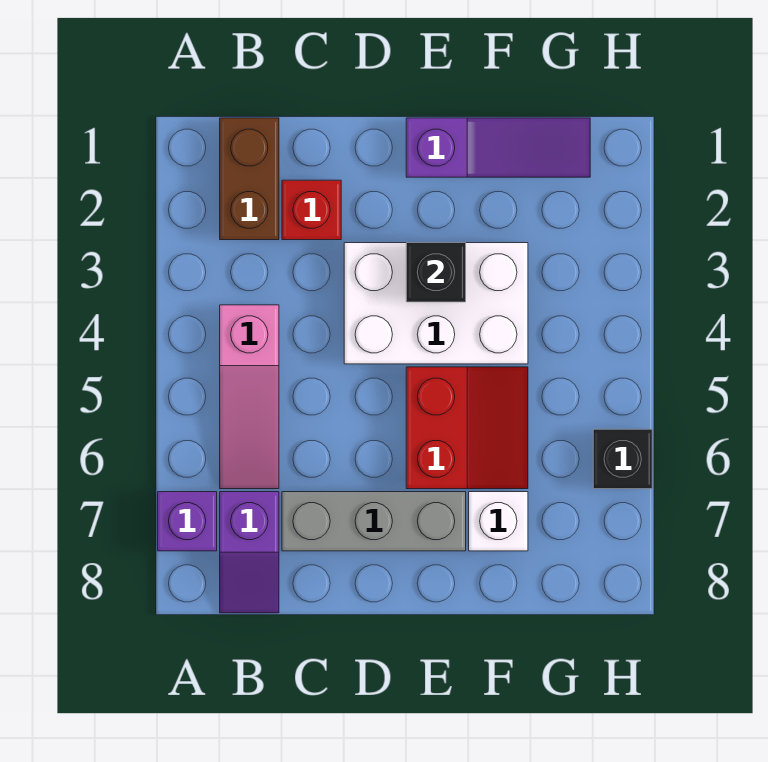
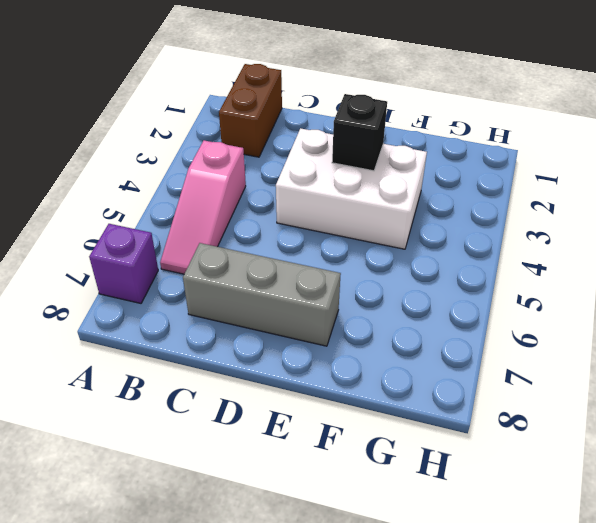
none -> purple slope B7:B8 level 1 top 7
none -> red brick C2 level 1
none -> purple slope E1:G1 level 1 top E

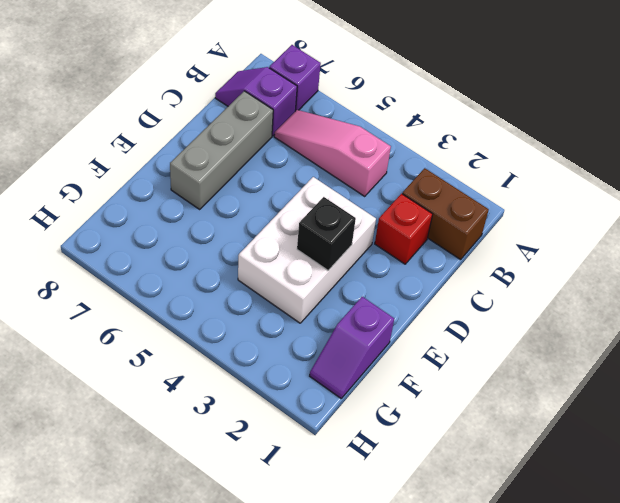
purple slope F1:G1 level 1 top F -> purple slope E1:G1 level 1 top E
none -> red slope E5:F6 level 1 top E
none -> white brick F7 level 1
none -> black brick H6 level 1

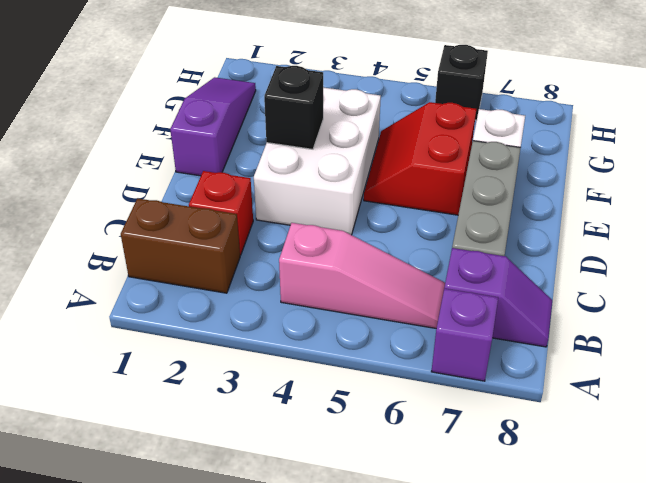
red slope E5:F6 level 1 top 6 -> red slope E5:F6 level 1 top E

